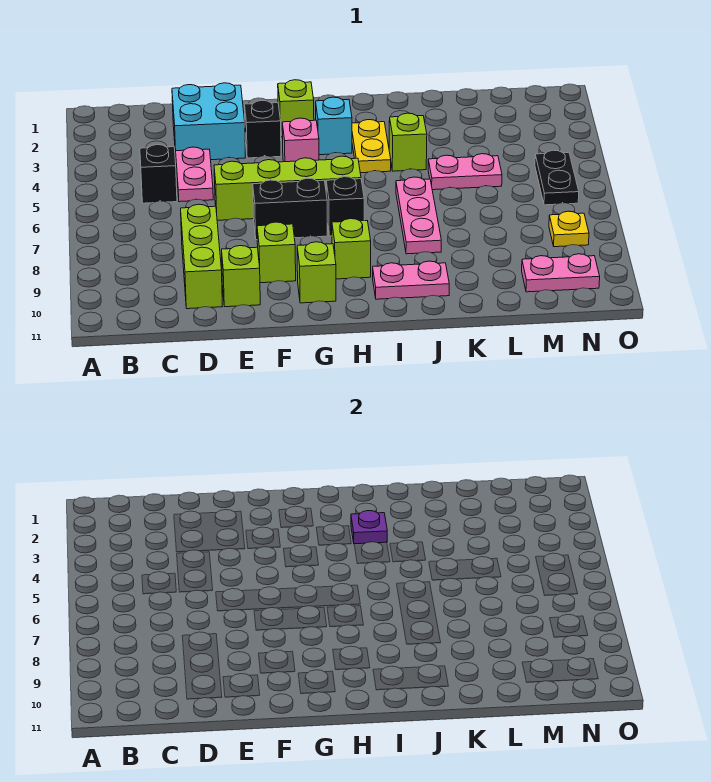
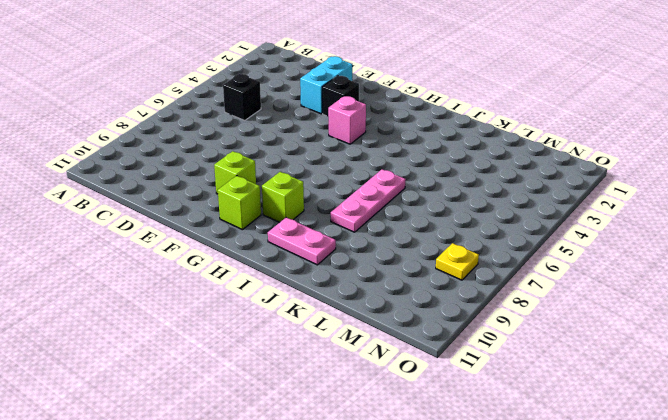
cyan brick E2:E3 level 1 -> cyan brick D2:E3 level 1
none -> pink plate D4:D5 level 1
none -> lime brick D8:D10 level 1
none -> lime brick E6:H6 level 1

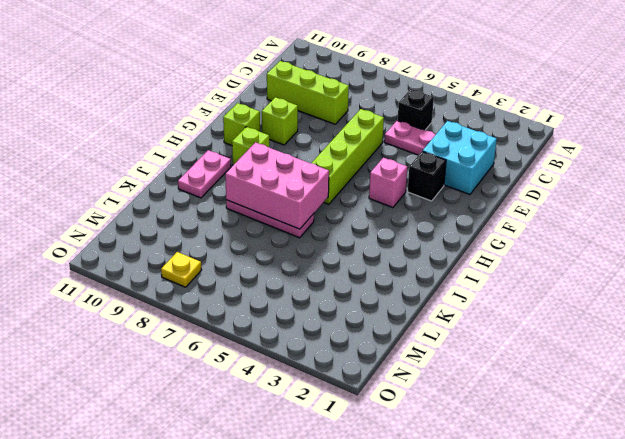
pink brick I6:J8 level 2 -> none
none -> lime brick E10 level 1
none -> black brick F7:G7 level 1
none -> lime brick G2 level 1

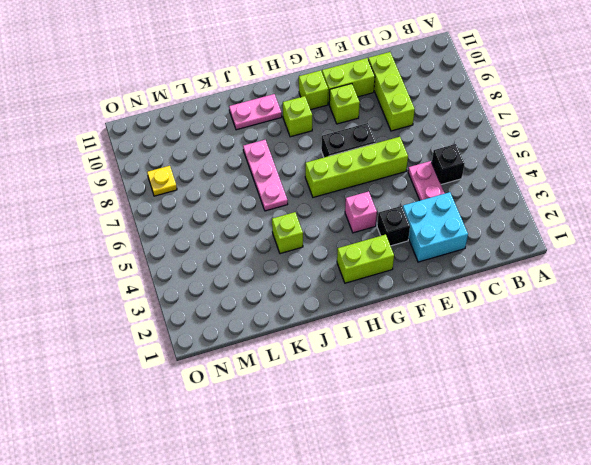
lime brick E10:F10 level 1 -> lime brick E10 level 1
lime brick G2:H2 level 1 -> lime brick G2 level 1
none -> cyan brick H3 level 1
none -> black brick H7 level 1
none -> yellow plate I3:I4 level 1

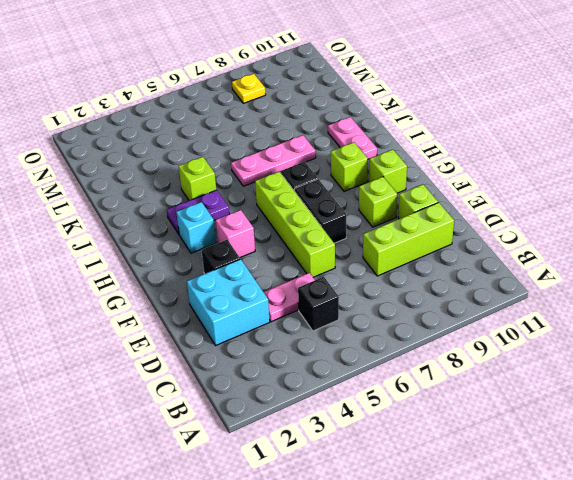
purple plate I3:I4 level 1 -> yellow plate I3:I4 level 1
none -> lime brick G2 level 1
none -> pink plate K5:L5 level 1
none -> pink plate M10:N10 level 1

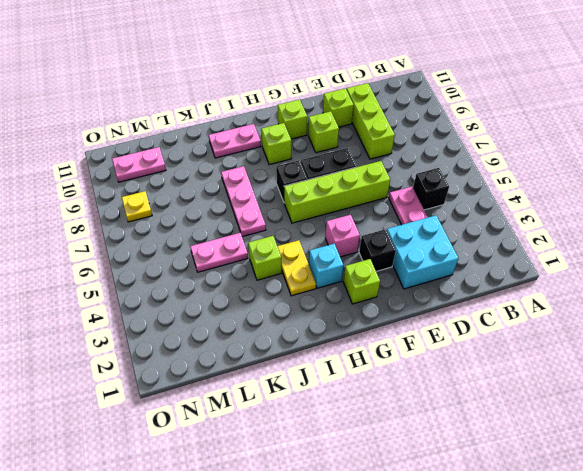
none -> black plate N5:N6 level 1
none -> purple plate I3 level 2

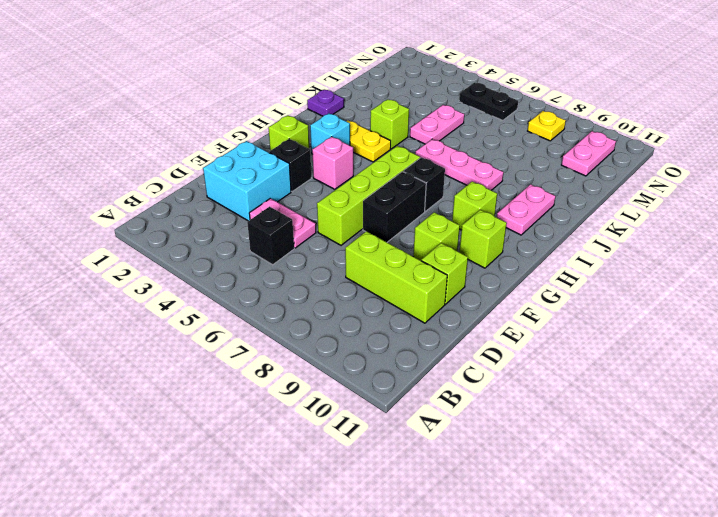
purple plate J1 level 1 -> purple plate I3 level 2

